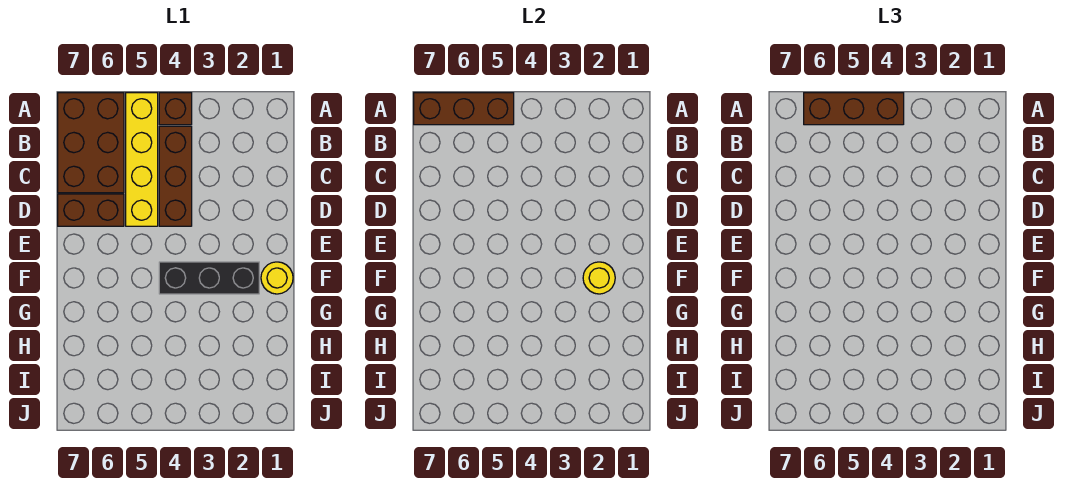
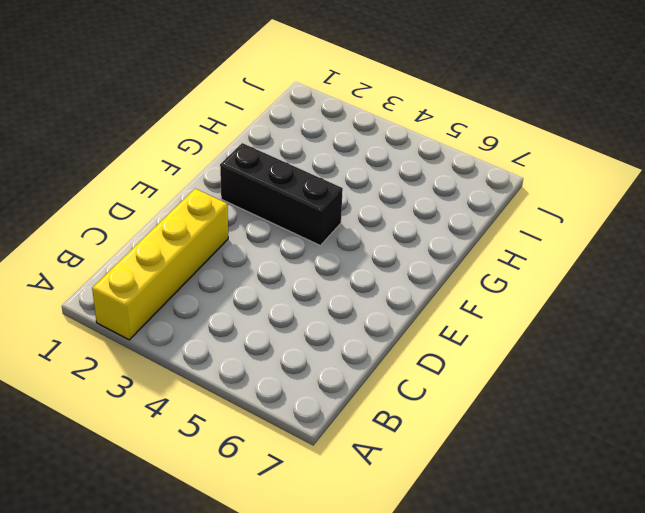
yellow brick A2:D2 level 1 -> yellow brick A5:D5 level 1
none -> brown brick A4 level 1
none -> brown brick A6:C7 level 1

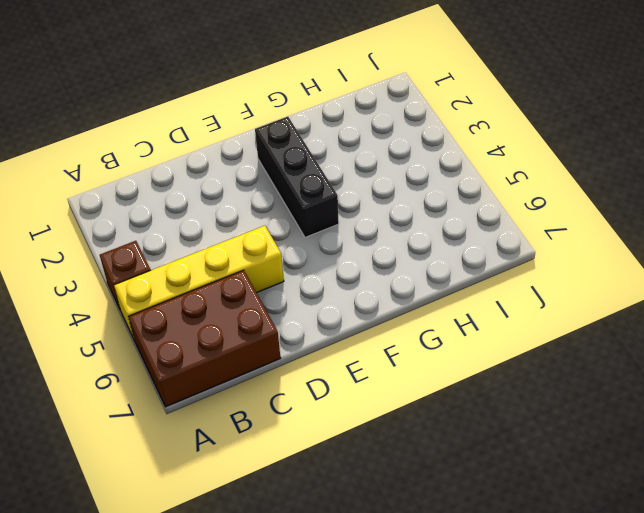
none -> brown brick B4:D4 level 1
none -> brown brick D6:D7 level 1

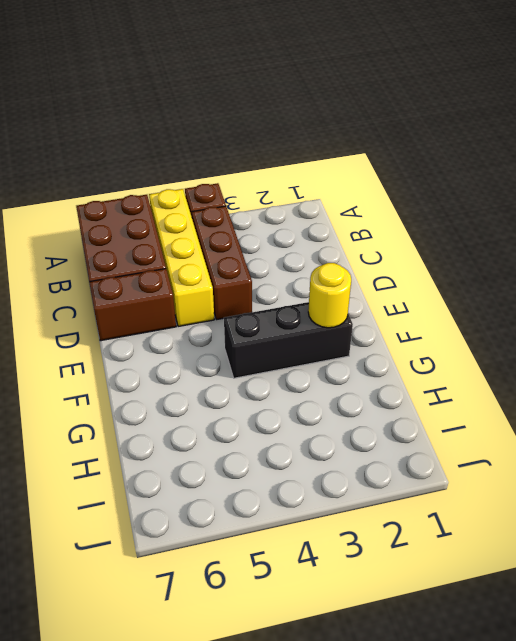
none -> yellow round brick F1 level 1
none -> brown brick A5:A7 level 2

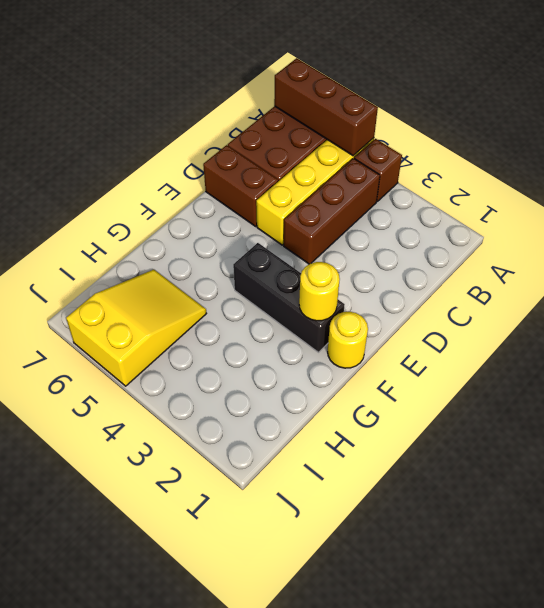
yellow slope H5:J6 level 1 top J -> none
none -> brown brick A4:A6 level 3

